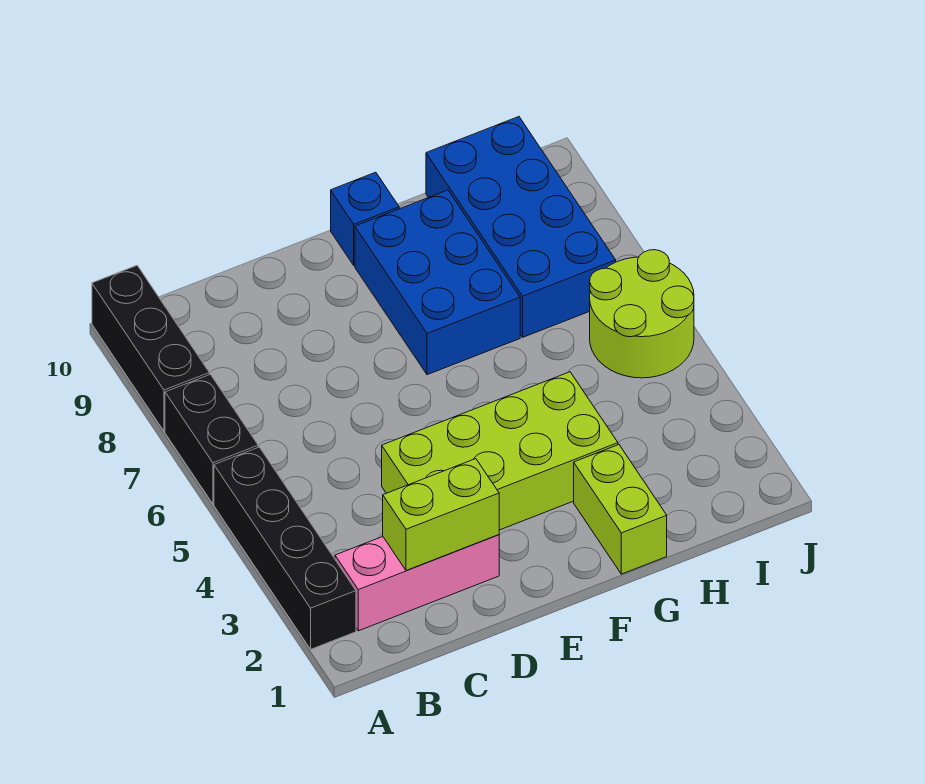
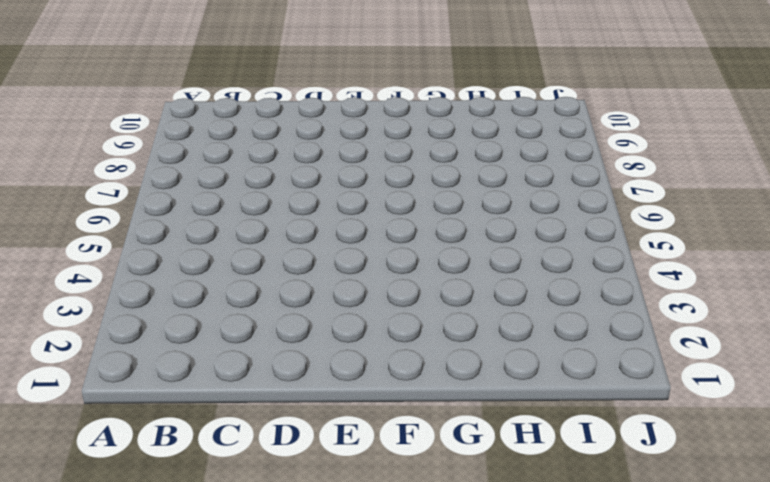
none -> black brick A2:A5 level 1
none -> black brick A6:A7 level 1

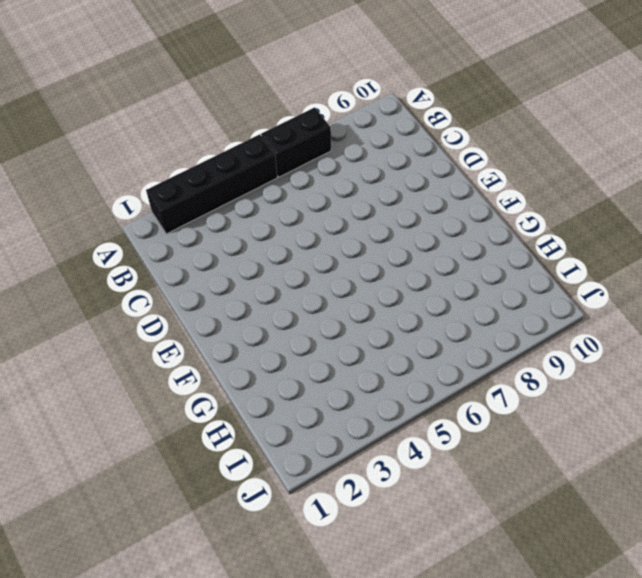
none -> black brick A8:A10 level 1
none -> pink brick B2:D2 level 1

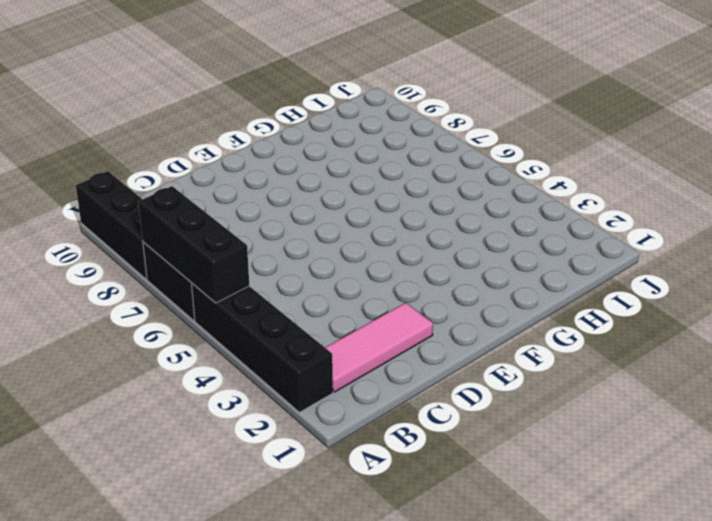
black brick A5:A7 level 2 -> none
pink tile B2:D2 level 1 -> pink brick B2:D2 level 1
none -> lime brick D3:G4 level 1
none -> blue brick F7:G9 level 1

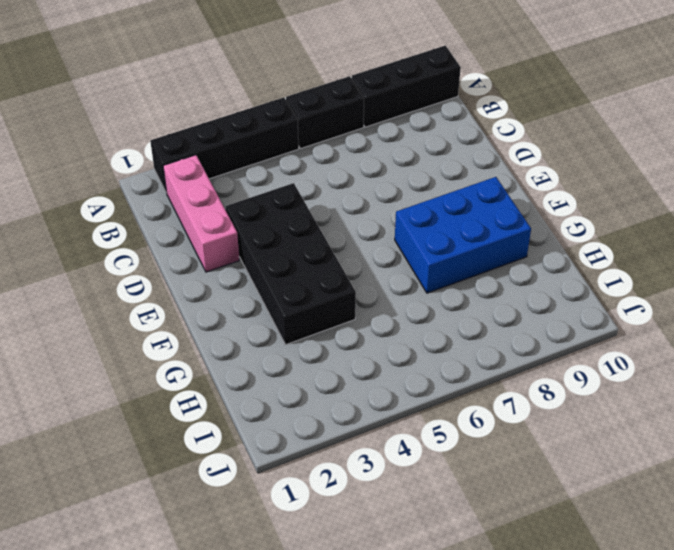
black brick D3:G4 level 1 -> lime brick D3:G4 level 1
none -> blue brick F10 level 1
none -> lime brick G1:G2 level 1

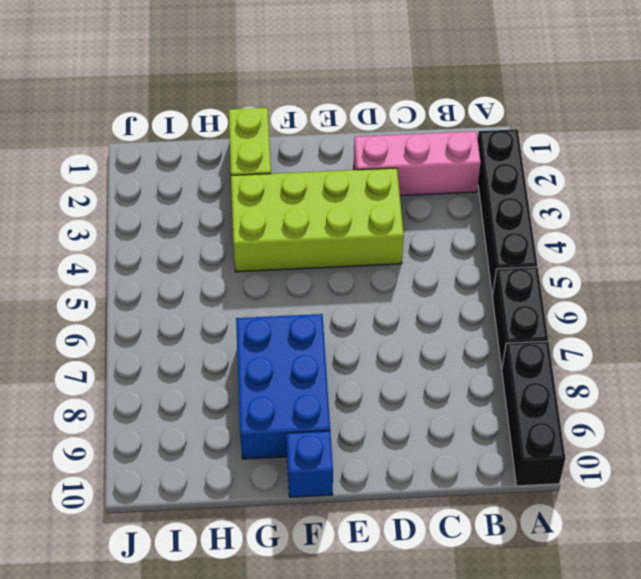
none -> blue brick H7:I10 level 1
none -> lime round brick I5:J6 level 1

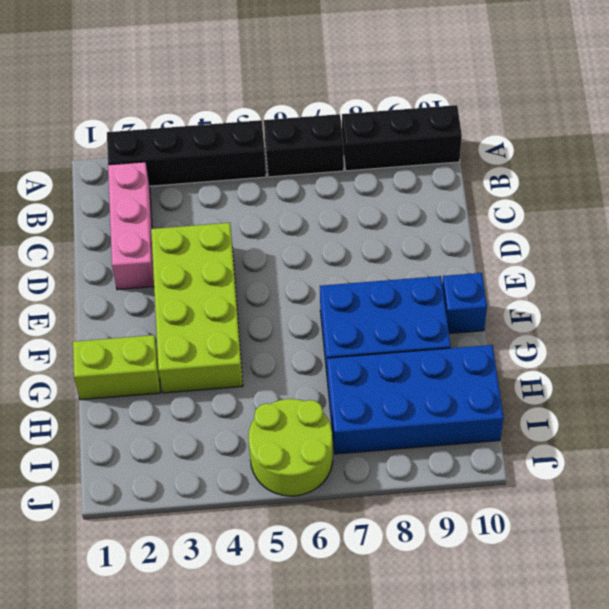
none -> lime brick C2:D2 level 2

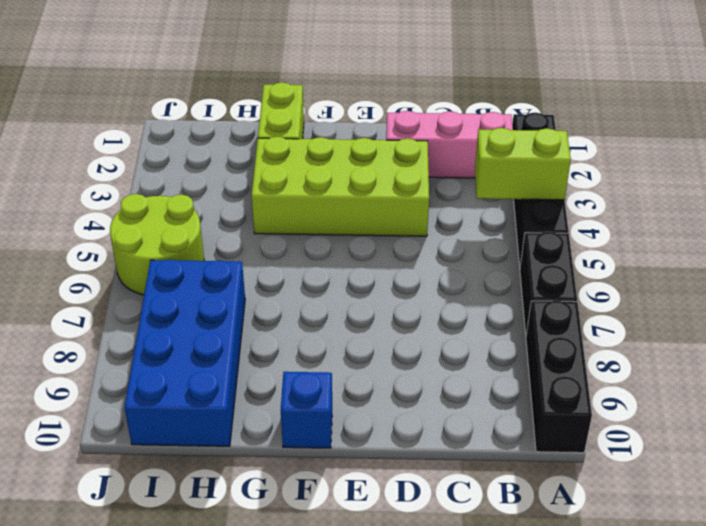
lime brick A4:B4 level 2 -> lime brick C2:D2 level 2
none -> blue brick F7:G9 level 1

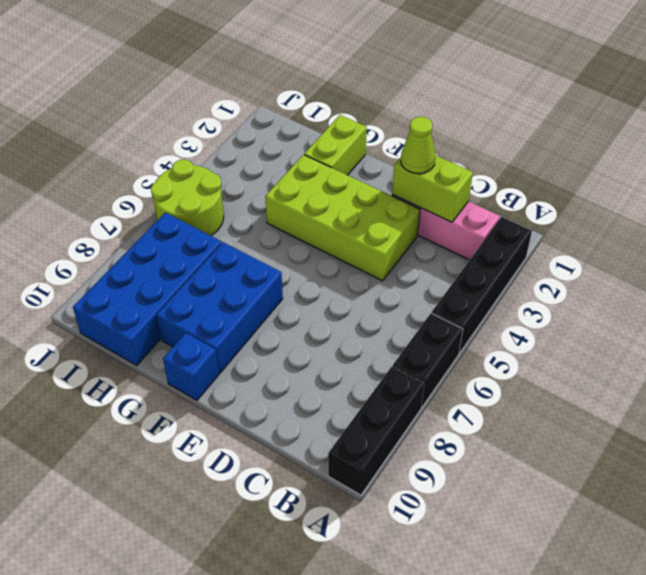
lime cone D2 level 3 -> none

